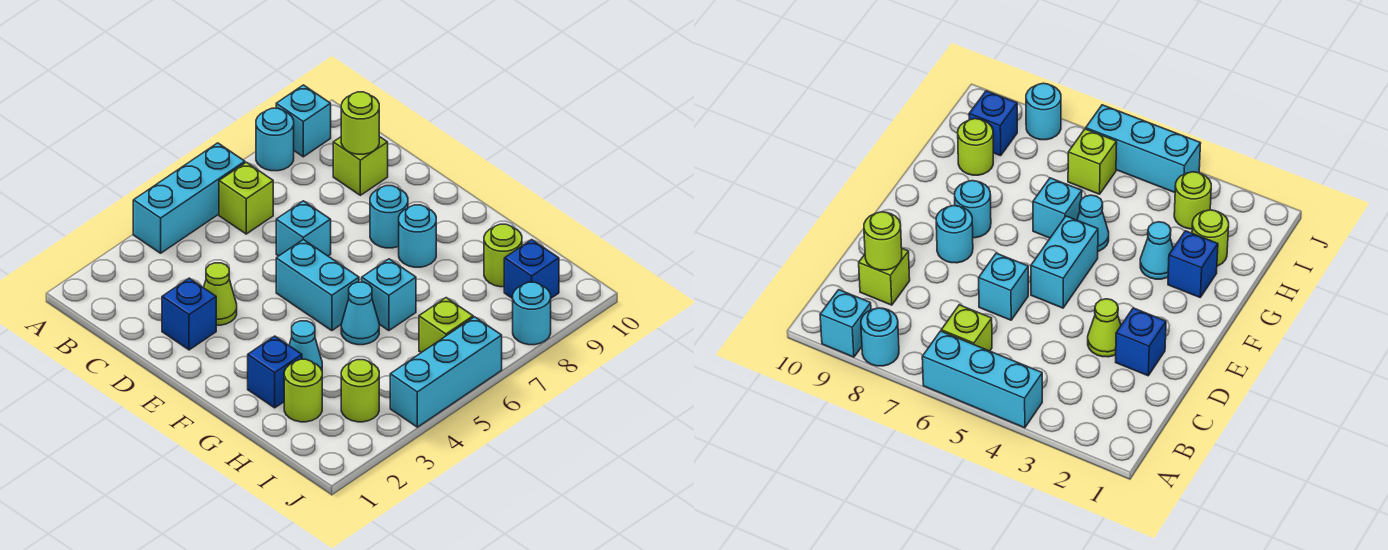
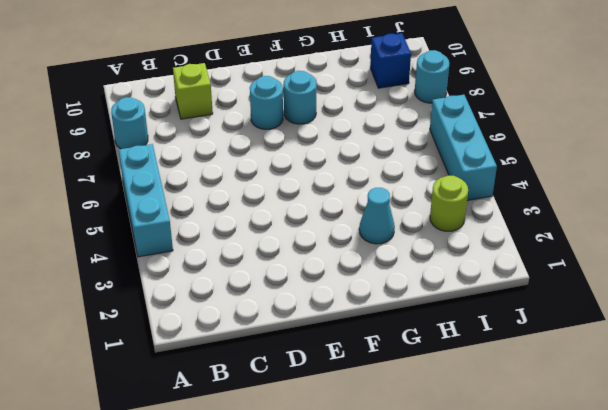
none -> cyan brick A9 level 1
none -> lime brick B6 level 1
none -> blue brick D2 level 1

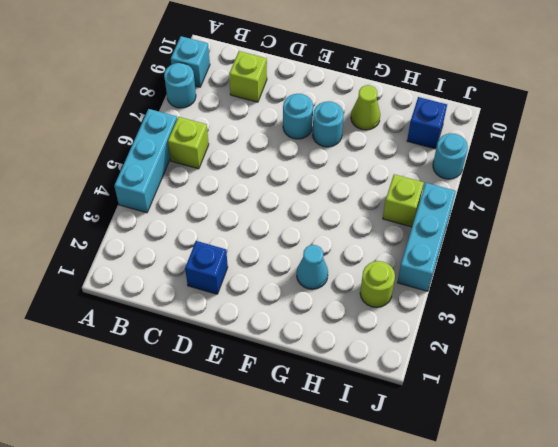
lime cone G9 level 1 -> lime cone D3 level 1
none -> cyan brick D6 level 1
none -> cyan brick E5:F5 level 1
none -> blue brick G2 level 1

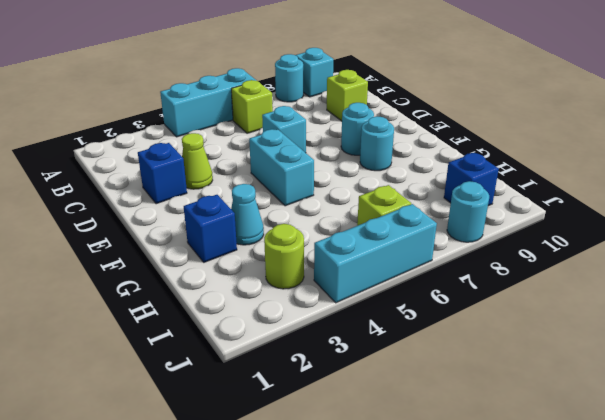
none -> cyan cone G5 level 1
none -> cyan brick G6 level 1
none -> lime round brick H2 level 1

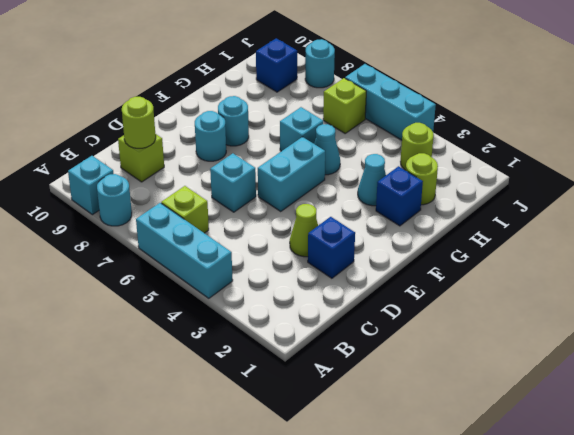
none -> lime round brick H9 level 1

